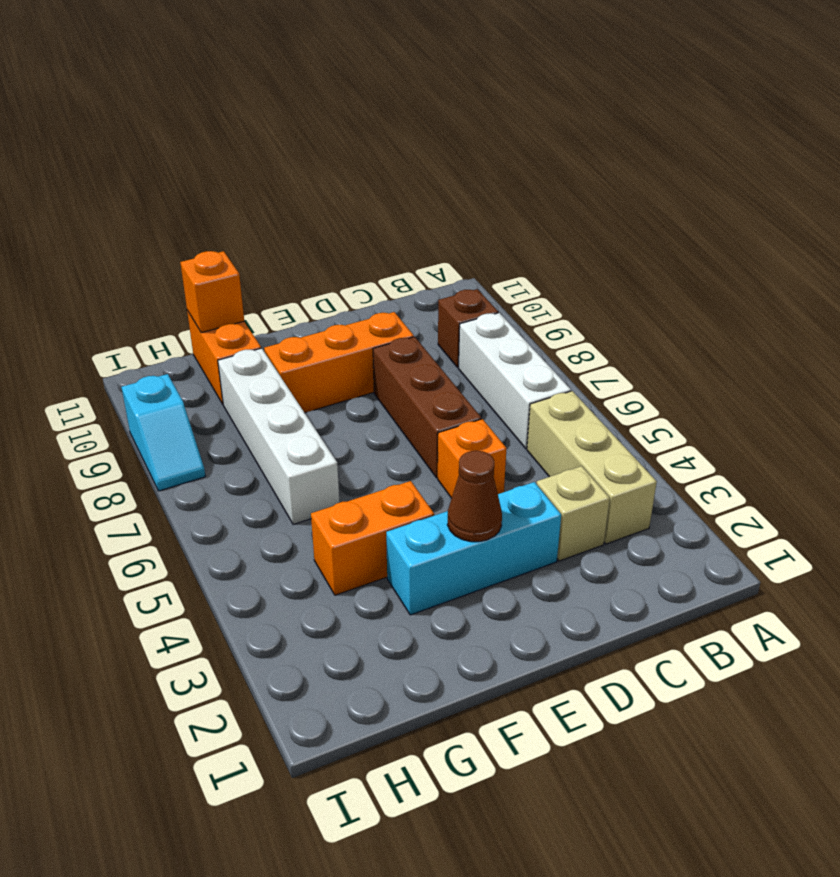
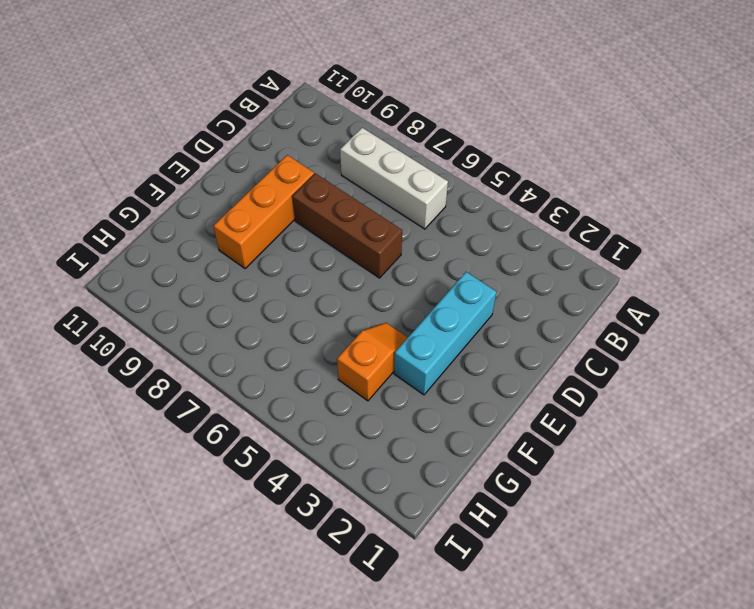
orange slope F4:G4 level 1 top G -> orange brick F4:G4 level 1
none -> tan brick B3:B5 level 1
none -> brown brick B9 level 1
none -> tan brick C3 level 1

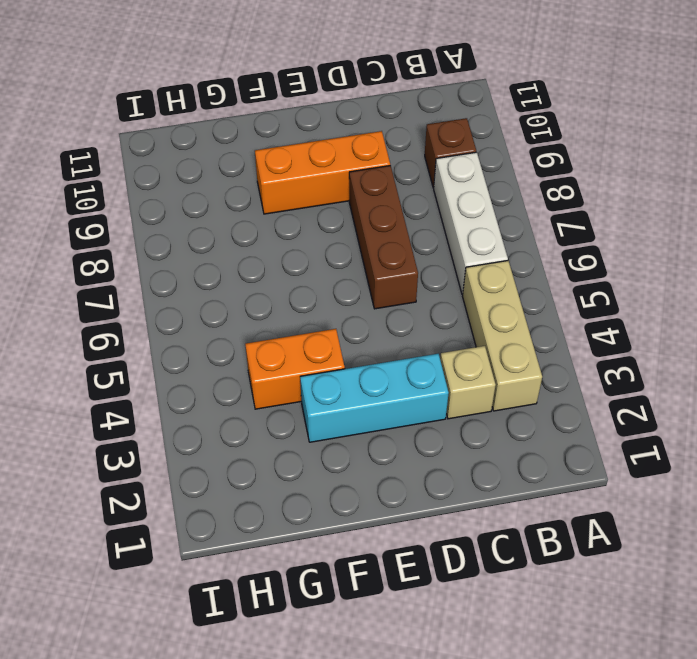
none -> orange brick D5 level 1
none -> white brick G6:G9 level 1
none -> orange brick G10:G11 level 1

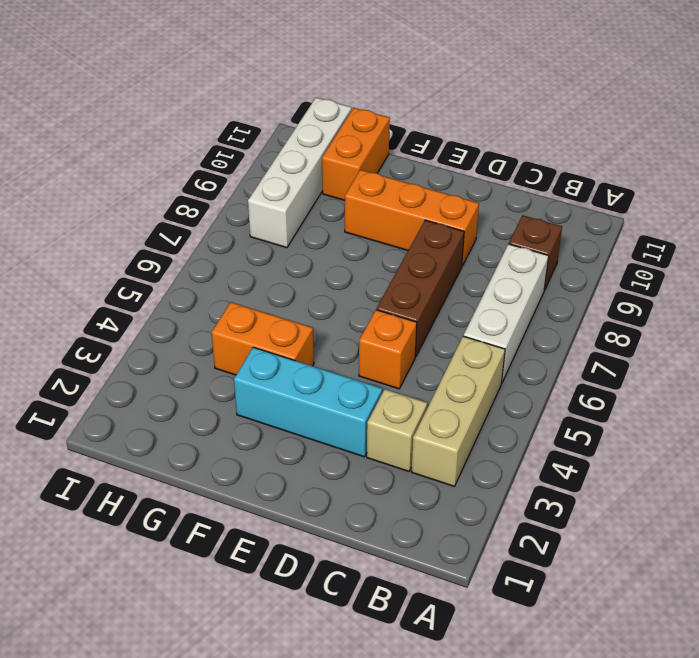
white brick H8:H11 level 1 -> white brick G6:G9 level 1
none -> cyan slope I8:I9 level 1 top 9
none -> brown cone E3 level 2
none -> orange brick G11 level 2

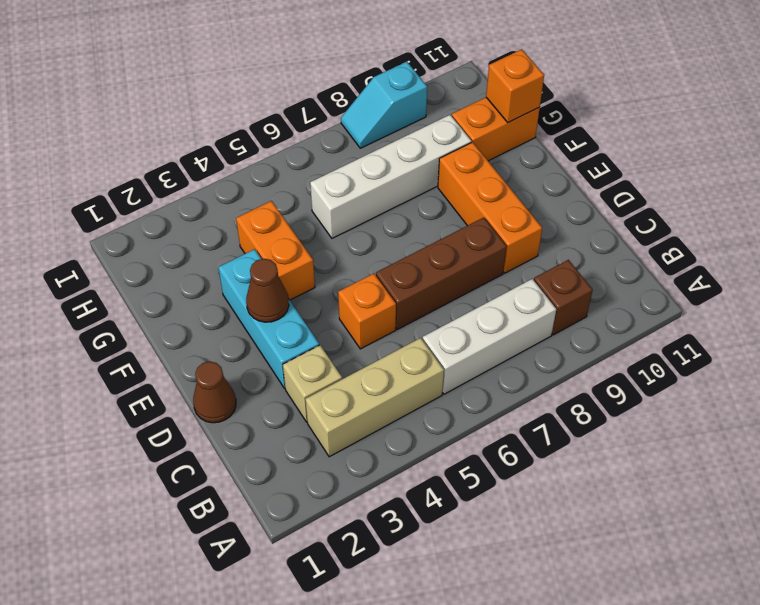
brown cone D1 level 1 -> none

